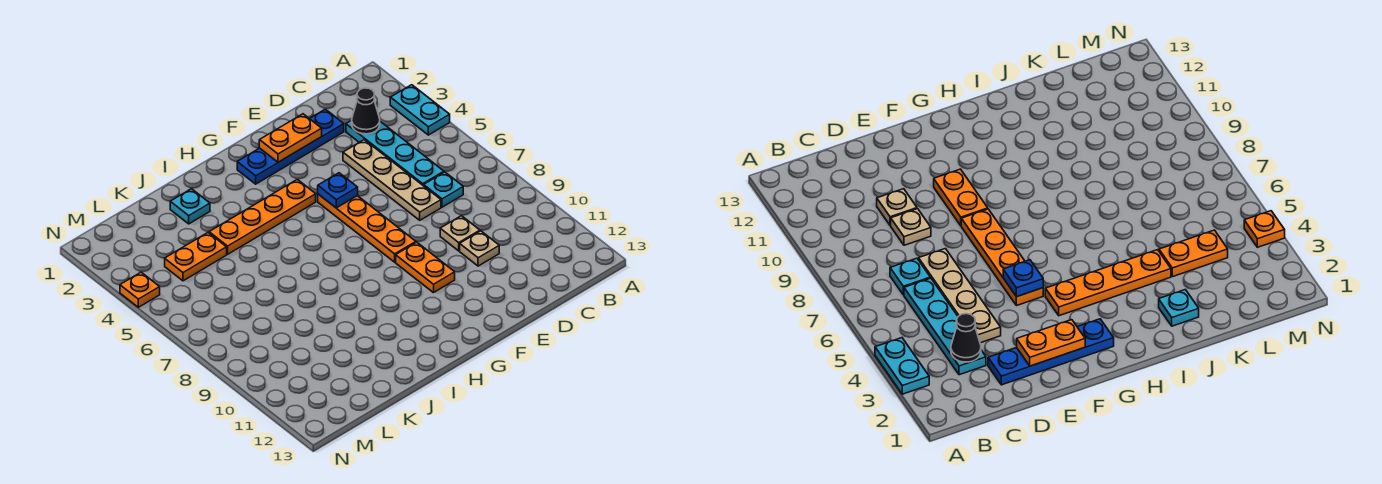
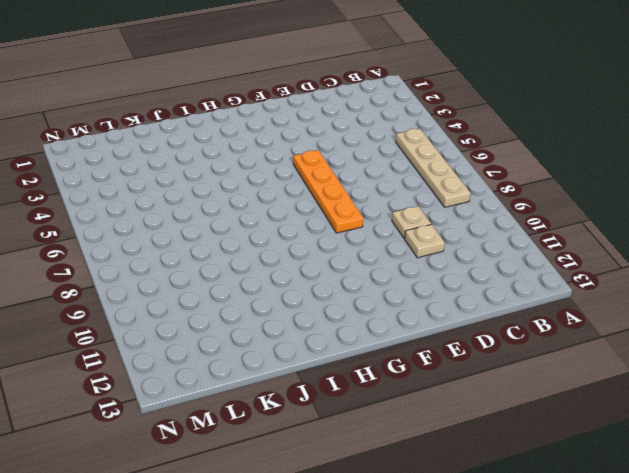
tan plate B5:B8 level 1 -> tan plate D4:D7 level 1
none -> cyan plate A3:A4 level 1
none -> cyan plate C3:C6 level 1
none -> cyan plate C7 level 1

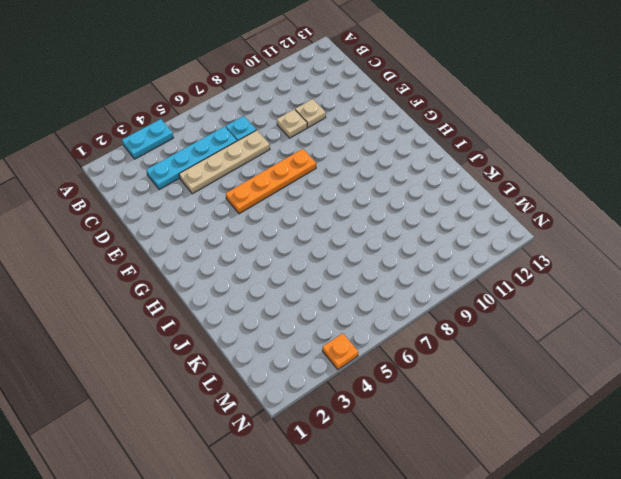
none -> blue plate D2:G2 level 1
none -> orange plate F9:F10 level 1
none -> orange plate G4:J4 level 1

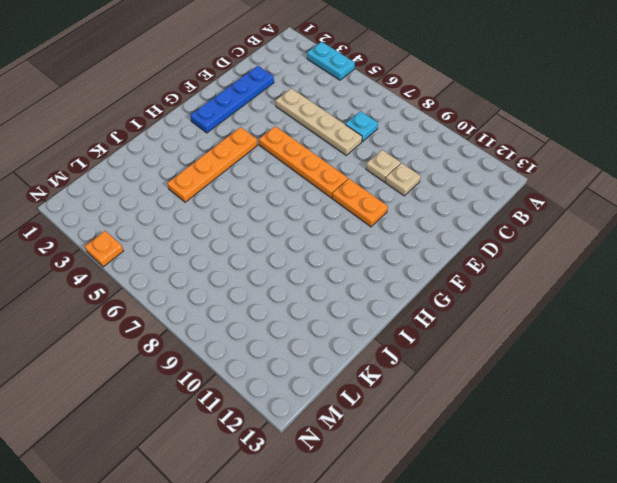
none -> cyan plate C3:C6 level 1
none -> cyan plate J2 level 1
none -> orange plate K4:L4 level 1

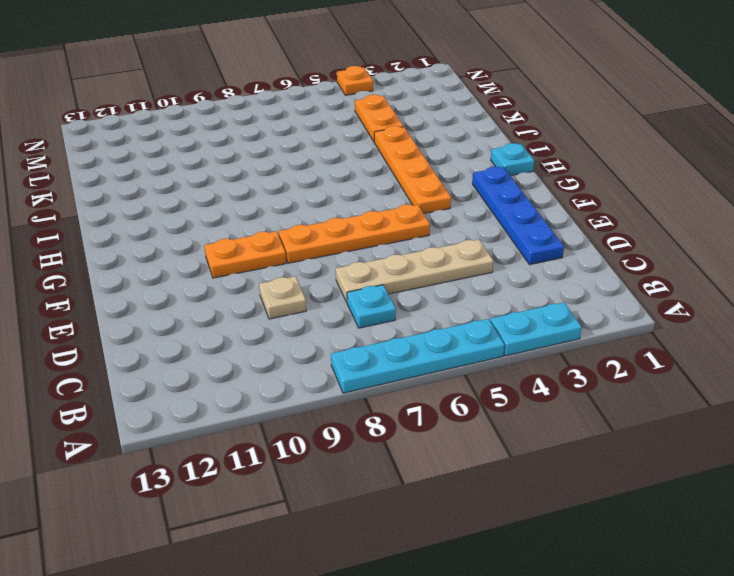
cyan plate A5:A8 level 1 -> cyan plate C3:C6 level 1
cyan plate H1 level 1 -> cyan plate J2 level 1
none -> tan plate D10 level 1
none -> black cone C3 level 2
none -> orange plate E2:F2 level 2

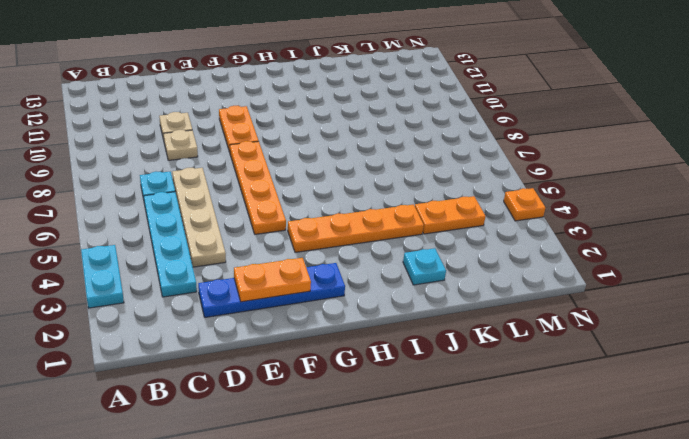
none -> black cone C3 level 2
none -> blue plate F5 level 2

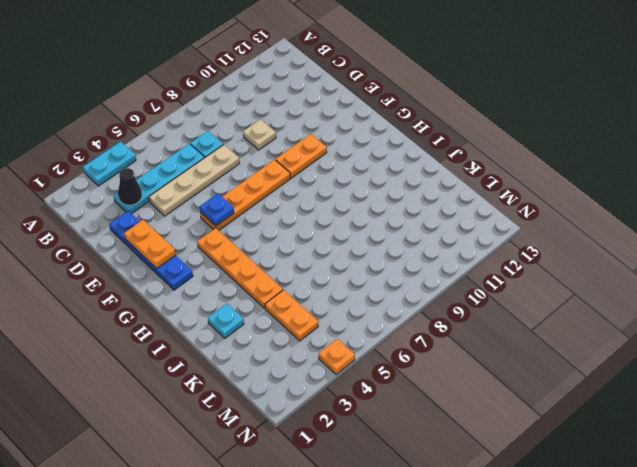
none -> tan plate D10 level 1

